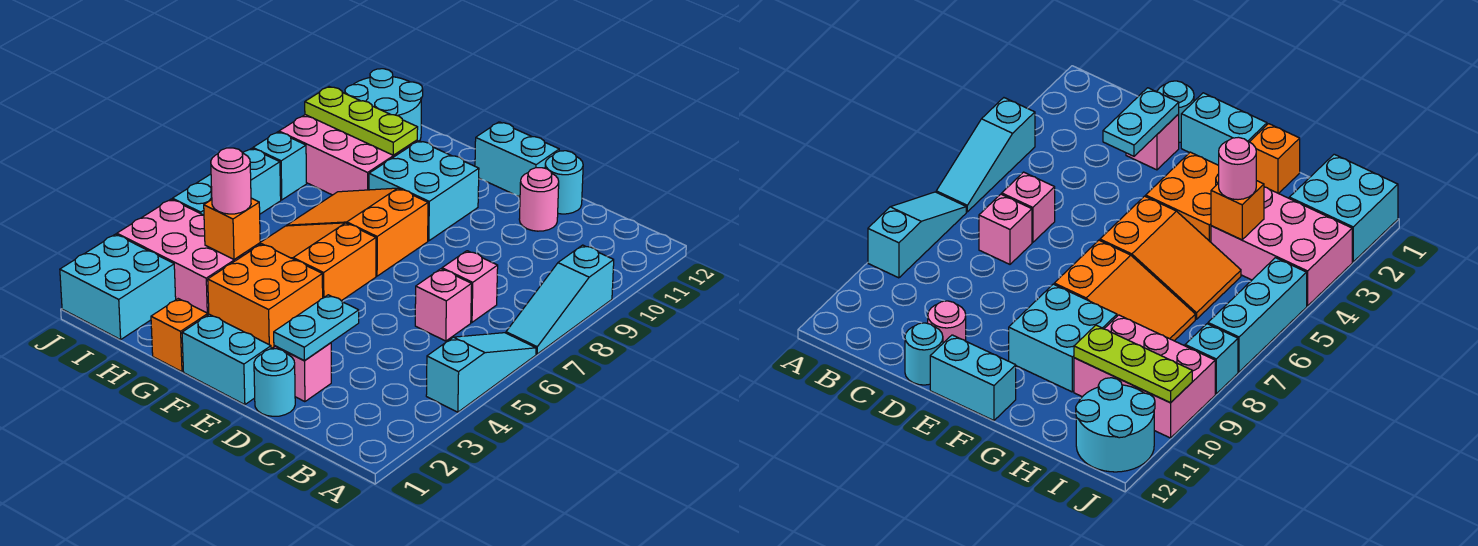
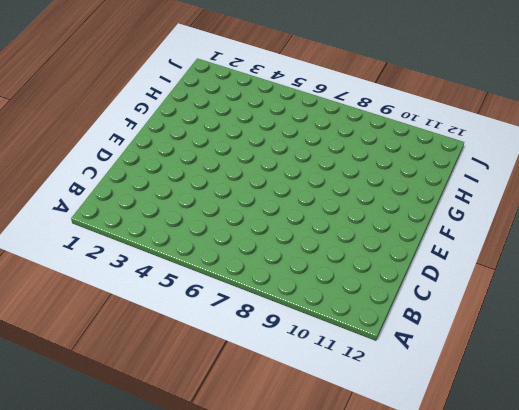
none -> cyan slope A4:A6 level 1 top 4
none -> cyan slope A7:A9 level 1 top 9
none -> pink brick C6 level 1

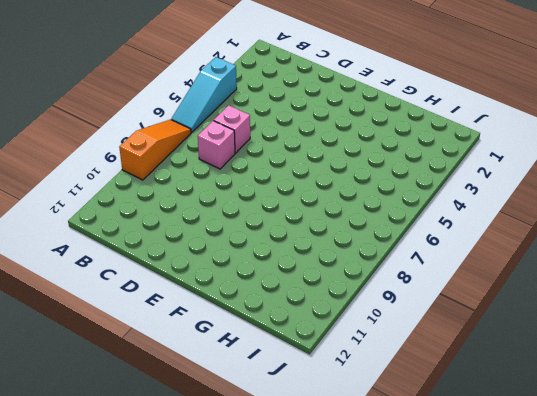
orange slope A7:A9 level 1 top 9 -> cyan slope A7:A9 level 1 top 9
none -> cyan round brick D1 level 1
none -> pink brick D2 level 1
none -> pink round brick D11 level 1

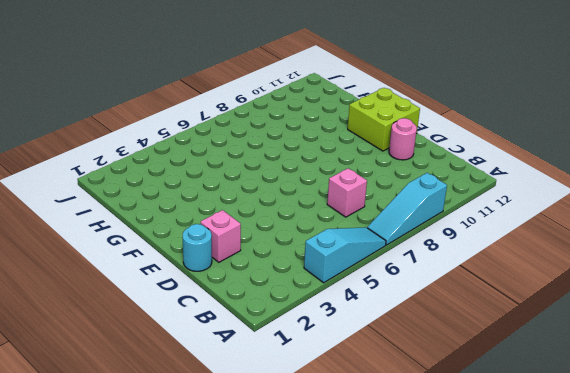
lime brick E11:F12 level 1 -> cyan brick E12:F12 level 1
none -> pink brick C6 level 1
none -> cyan round brick D12 level 1
none -> cyan brick E1:F1 level 1

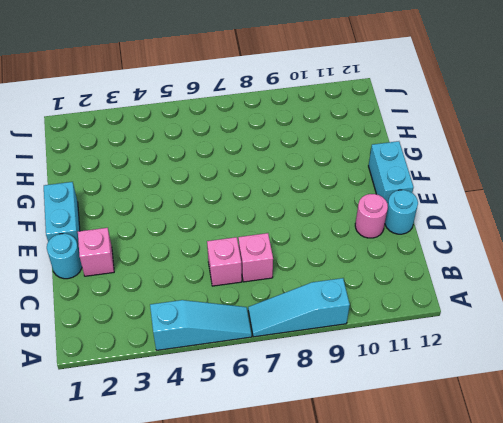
none -> orange brick F3:G4 level 1
none -> orange slope F5:H6 level 1 top F
none -> orange slope F7:H8 level 1 top F

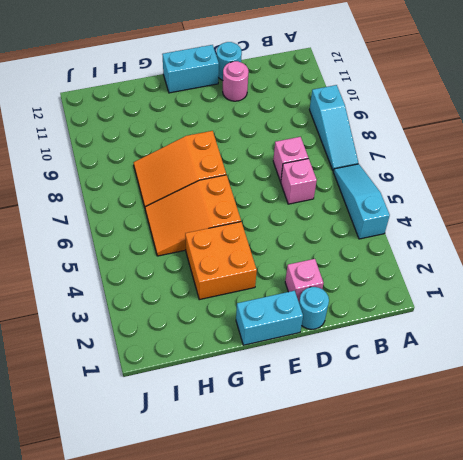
none -> cyan brick F9:G10 level 1
none -> orange brick G1 level 1
none -> pink brick H3:J4 level 1

